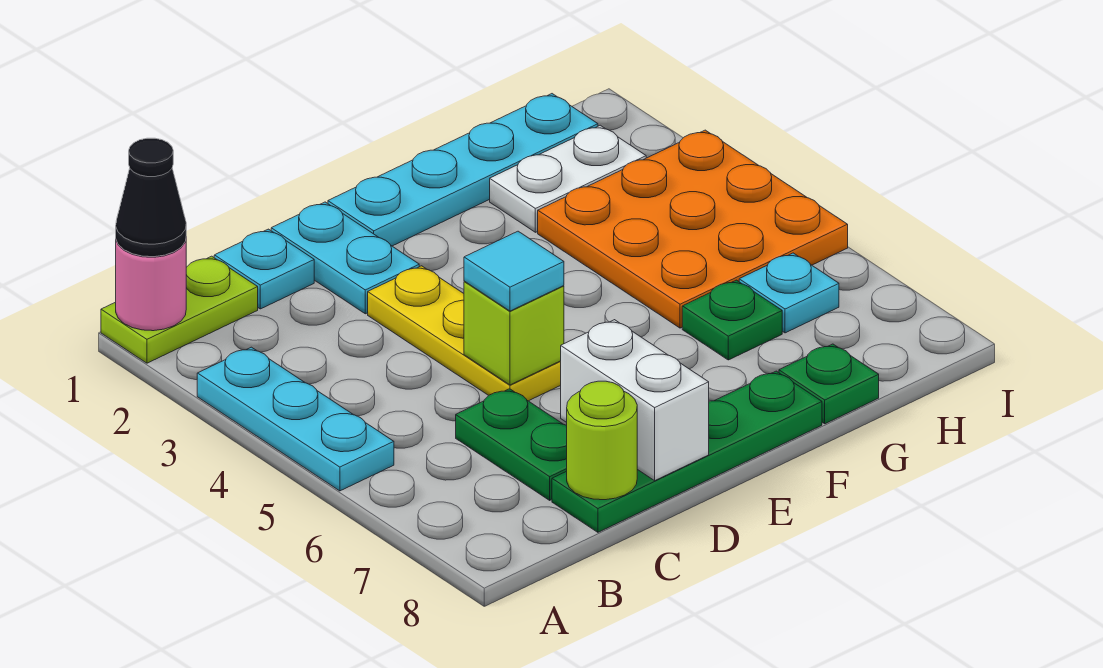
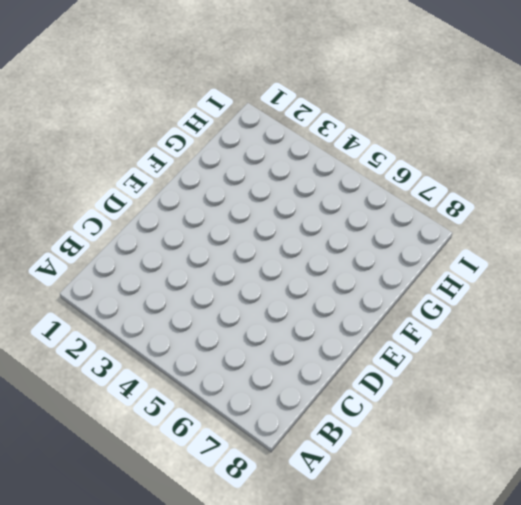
none -> lime plate A1:B1 level 1
none -> cyan plate A3:A5 level 1
none -> cyan plate C1 level 1

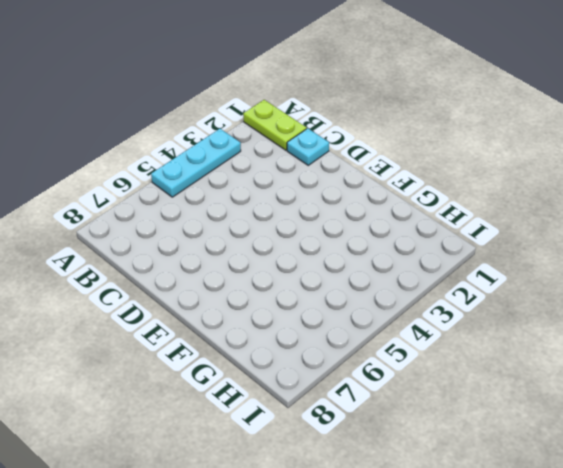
none -> green plate C6:C7 level 1
none -> green plate C8:F8 level 1
none -> cyan plate D1:D2 level 1

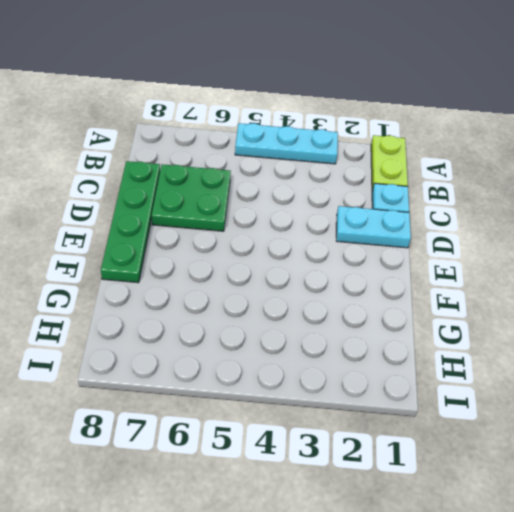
green plate C6:D7 level 1 -> green plate C6:C7 level 1
none -> yellow plate D3:D5 level 1
none -> cyan plate E1:H1 level 1
none -> white plate G2:H2 level 1

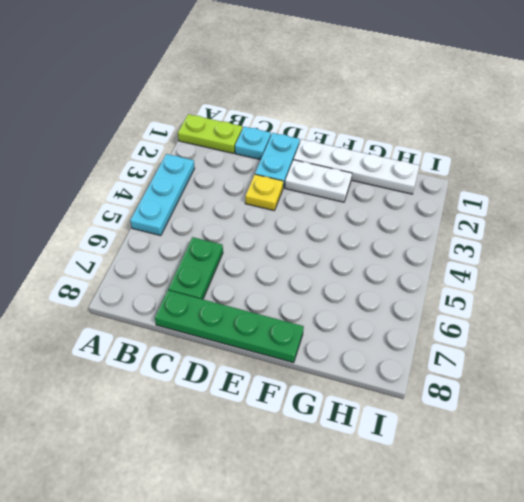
yellow plate D3 level 1 -> yellow plate D3:D5 level 1
white plate E1:H1 level 1 -> cyan plate E1:H1 level 1
white plate E2:F2 level 1 -> white plate G2:H2 level 1
none -> orange plate G3:I5 level 1
none -> green plate G6 level 1
none -> green plate G8 level 1

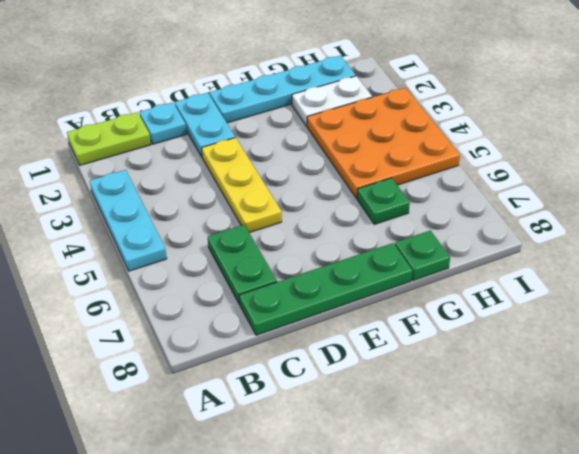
none -> cyan plate H6 level 1
none -> pink round brick A1 level 2
none -> lime round brick C8 level 2

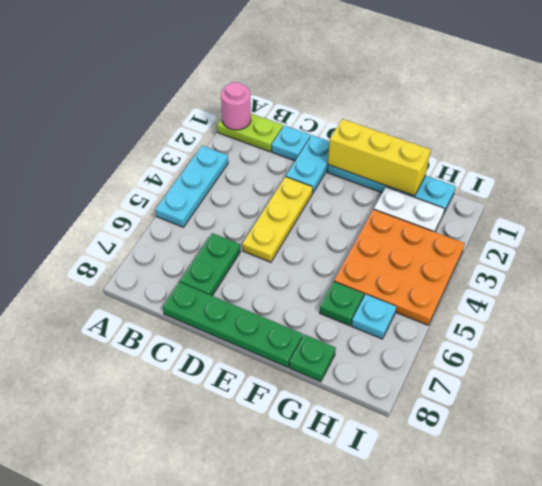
yellow brick E1:G1 level 2 -> none
none -> lime round brick C8 level 2
none -> lime brick D5 level 2
none -> white brick D7:D8 level 2

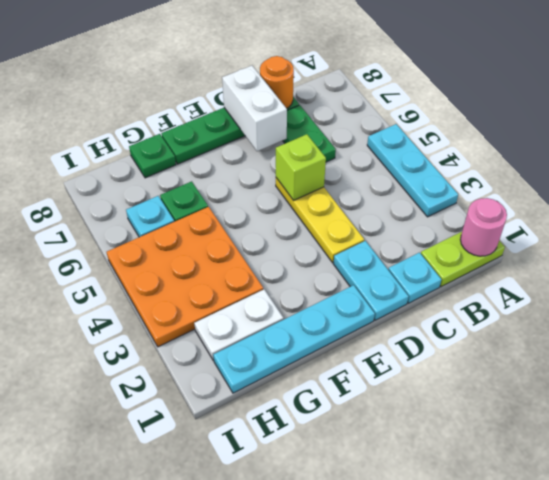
orange round brick C8 level 2 -> lime round brick C8 level 2
none -> black cone A1 level 3
none -> cyan tile D5 level 3

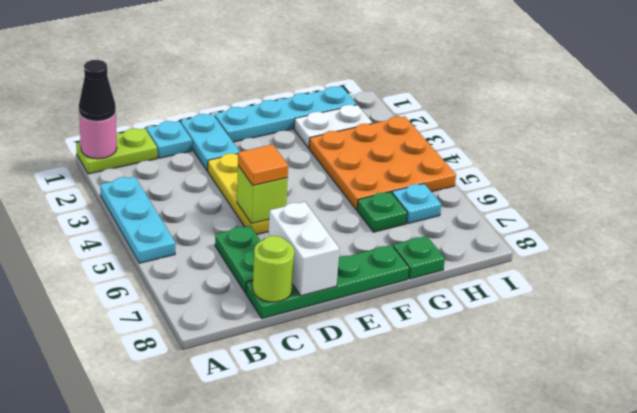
orange tile D5 level 3 -> cyan tile D5 level 3

